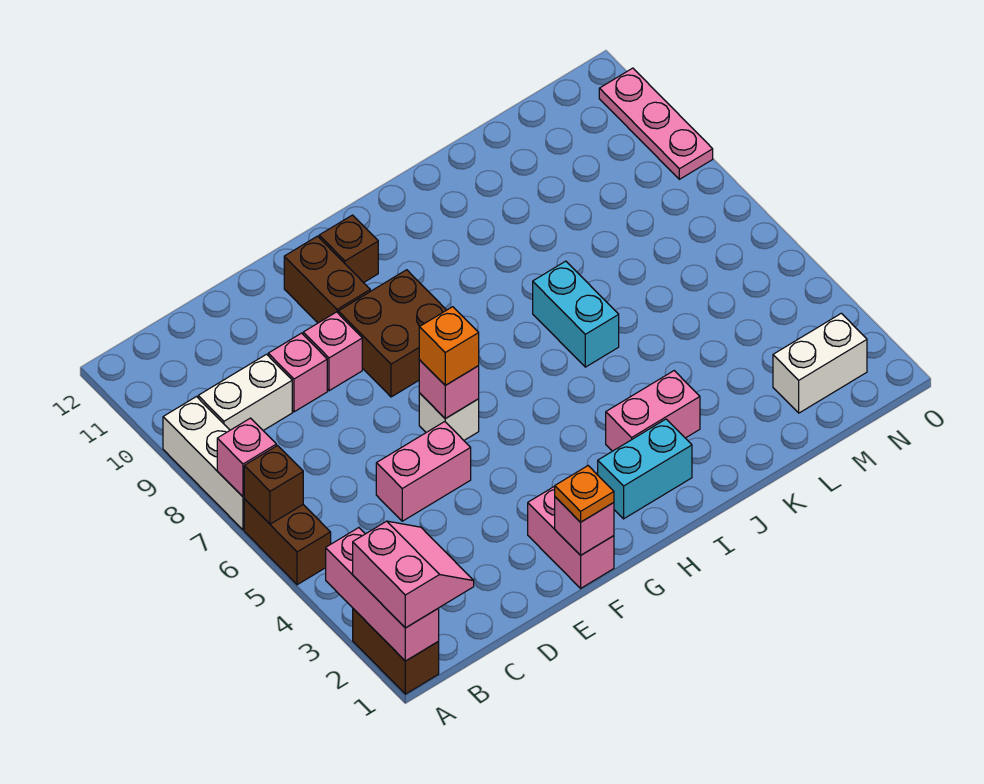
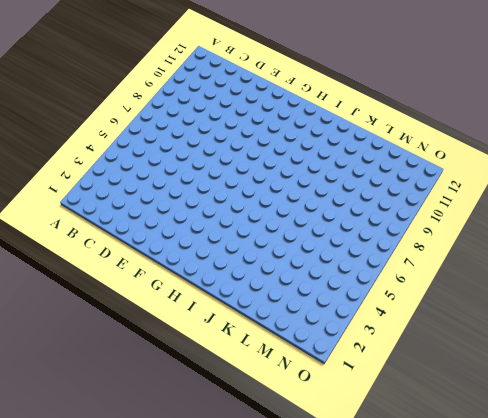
none -> brown brick A1:A2 level 1
none -> brown brick A5:A6 level 1
none -> white brick A7:A9 level 1

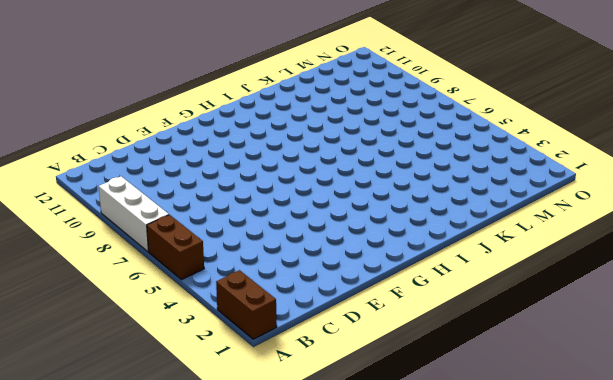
none -> white brick B9:C9 level 1
none -> pink brick D5:E5 level 1
none -> pink brick D9 level 1

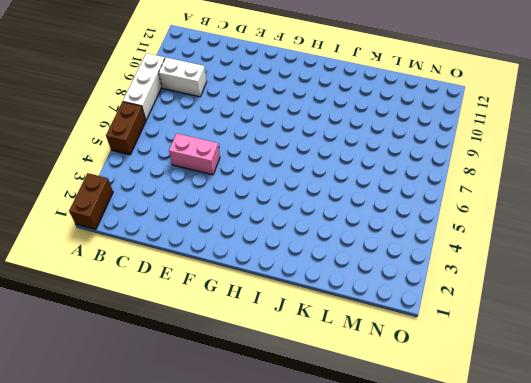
none -> pink brick D9 level 1
none -> pink brick E9 level 1
none -> pink brick F1:F2 level 1

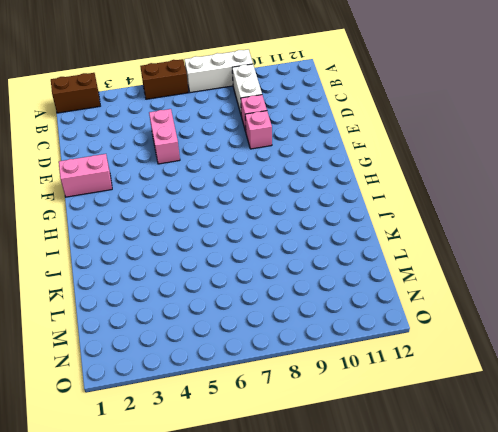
none -> white brick F6 level 1
none -> brown brick F8:G9 level 1
none -> brown brick F10:F11 level 1

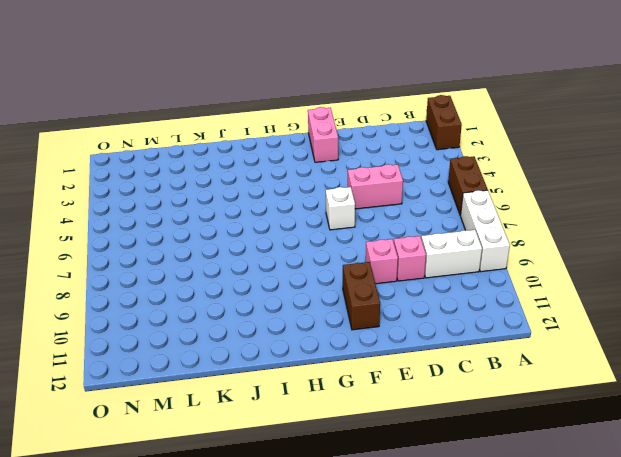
none -> brown brick F8:G9 level 1
none -> brown brick G11 level 1
none -> cyan brick H2:I2 level 1

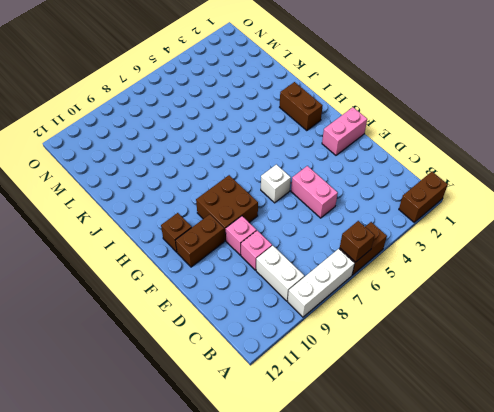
brown brick H2:I2 level 1 -> cyan brick H2:I2 level 1
none -> pink brick I3:J3 level 1
none -> cyan brick J6:J7 level 1
none -> white brick M2:N2 level 1

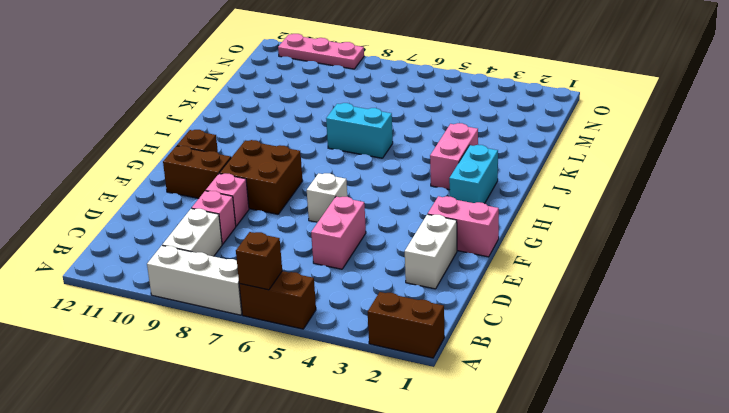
white brick D2:E2 level 1 -> white brick M2:N2 level 1
none -> pink brick A1:A3 level 2
none -> pink brick A7 level 2
none -> pink brick F1 level 2

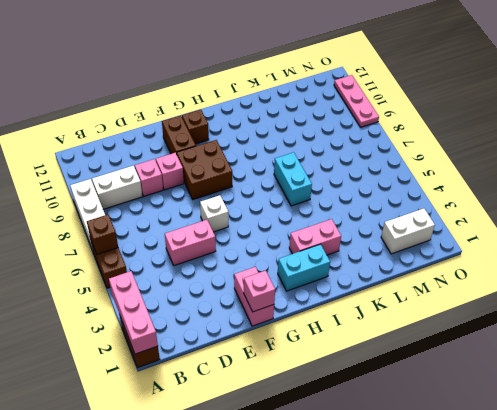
none -> pink brick A7 level 2
none -> pink brick F6 level 2
none -> pink slope A1:B2 level 3 top A

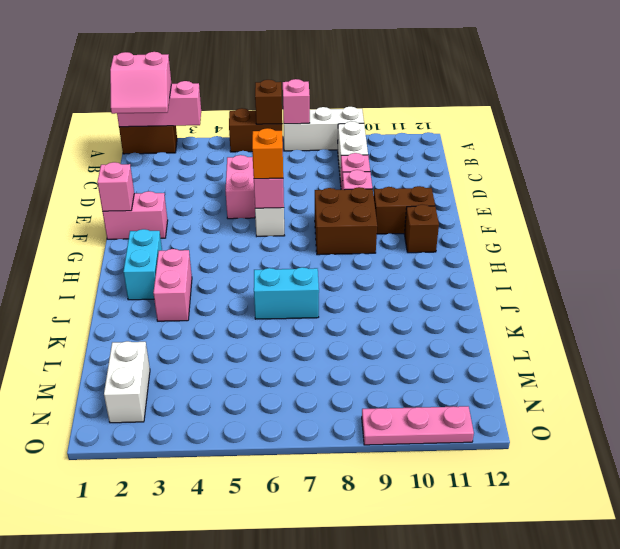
none -> orange plate F1 level 3

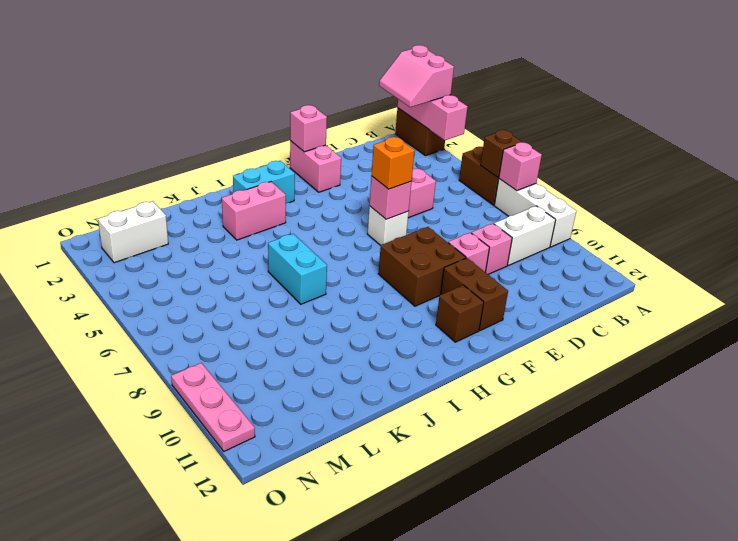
none -> orange plate F1 level 3

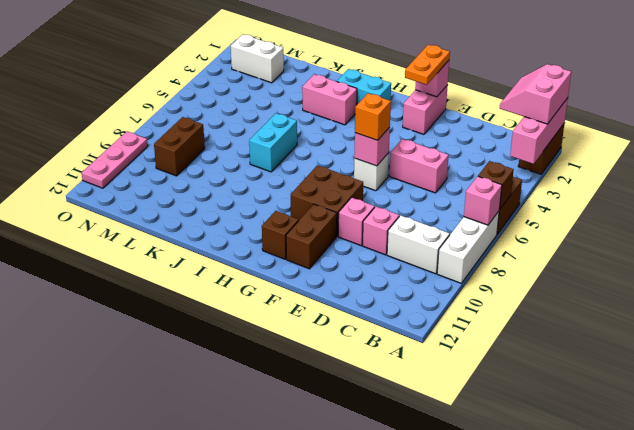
orange plate F1:F2 level 3 -> orange plate F1 level 3
brown brick M8:M9 level 1 -> none

